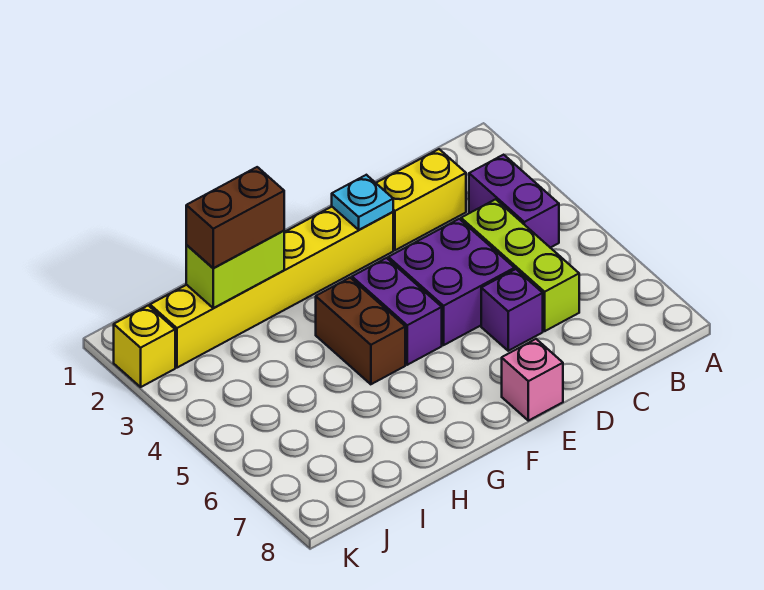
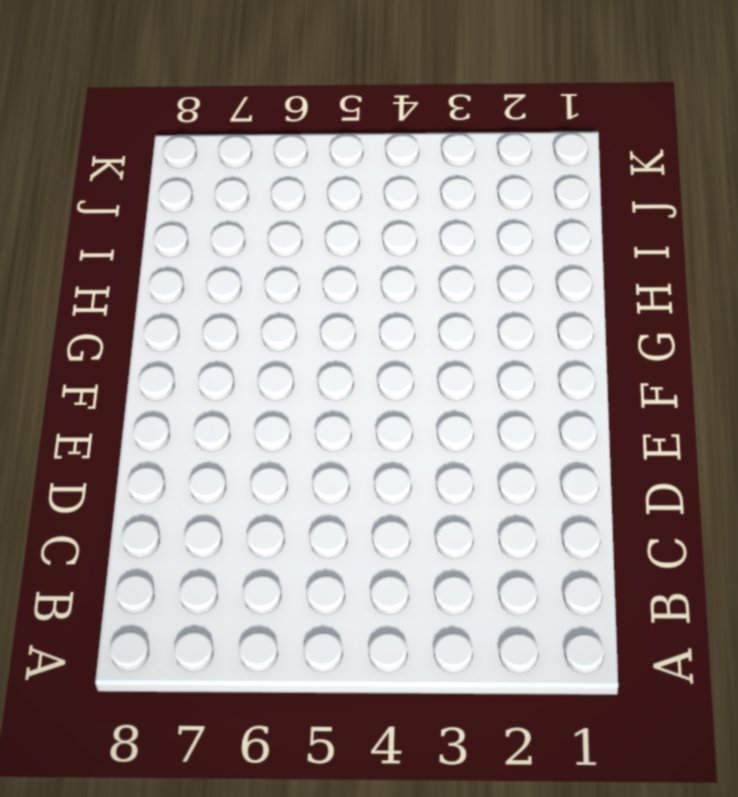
none -> purple brick B3:B4 level 1
none -> yellow brick C2:D2 level 1
none -> lime brick C4:C6 level 1

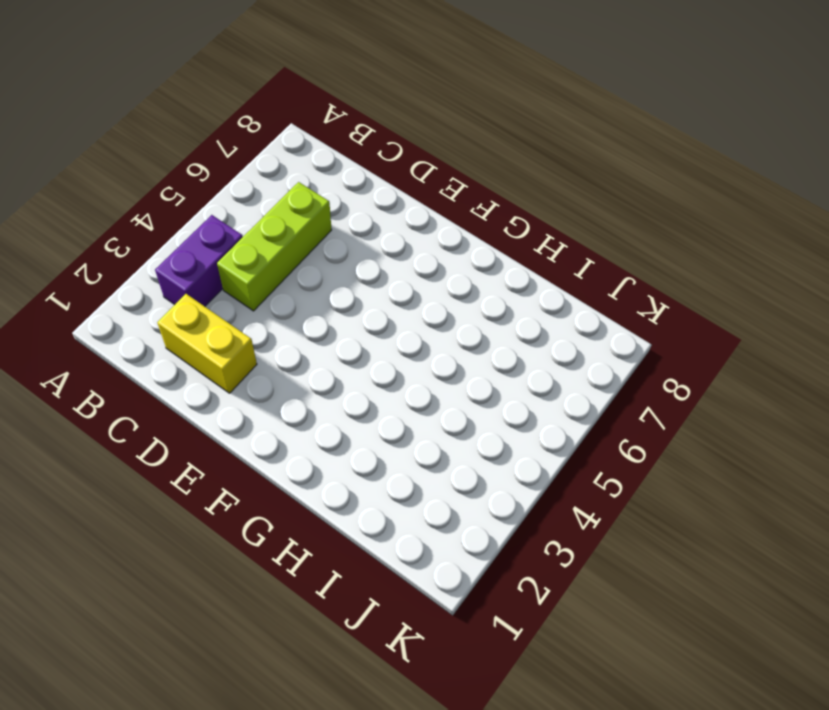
none -> purple brick D4:E5 level 1
none -> purple brick D6 level 1
none -> yellow brick E2:J2 level 1

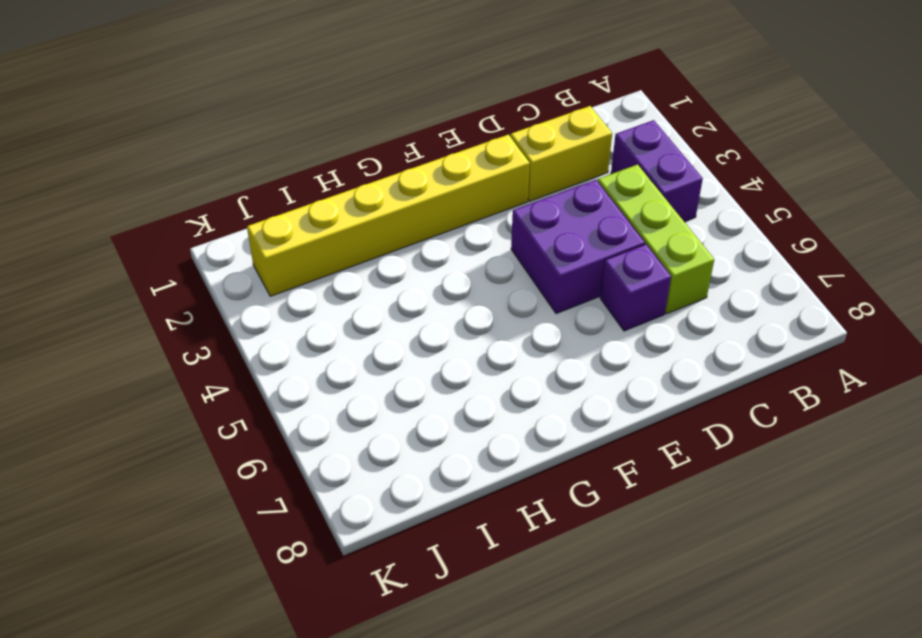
none -> pink brick E8 level 1
none -> purple brick F4:F5 level 1
none -> brown brick G4:G5 level 1

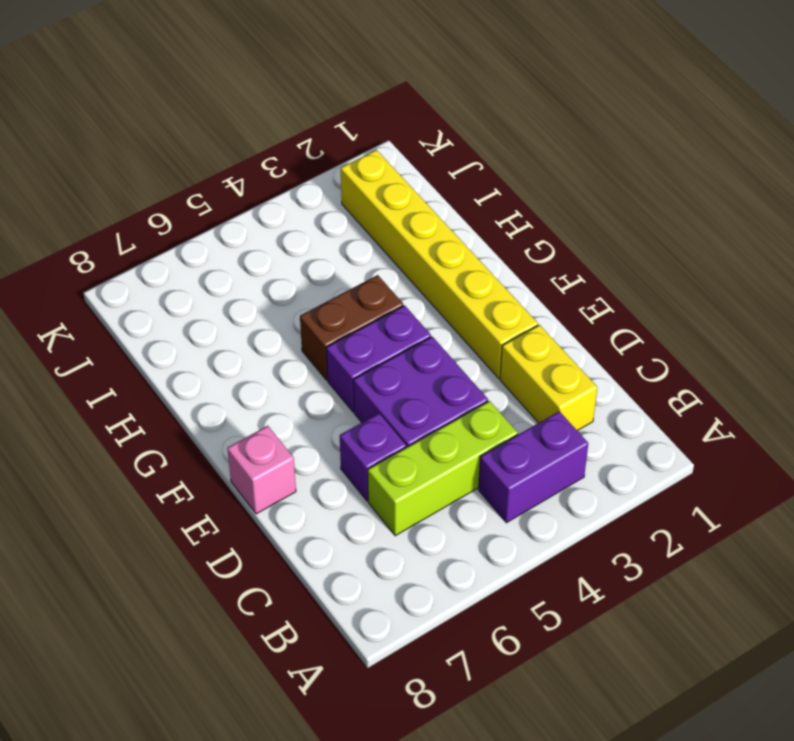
none -> yellow brick K2 level 1
none -> cyan plate E2 level 2
none -> lime brick H2:I2 level 2

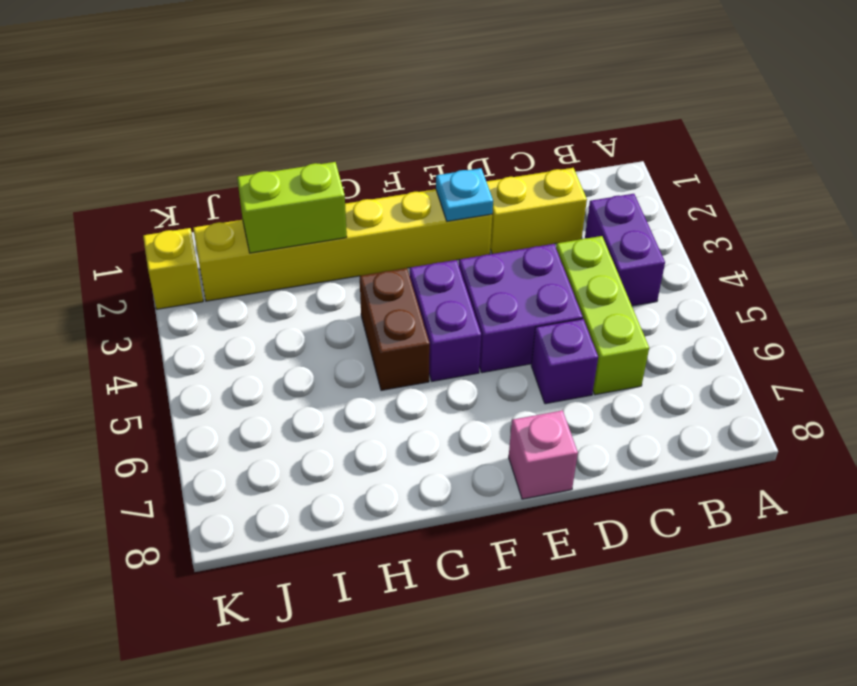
none -> brown brick H2:I2 level 3

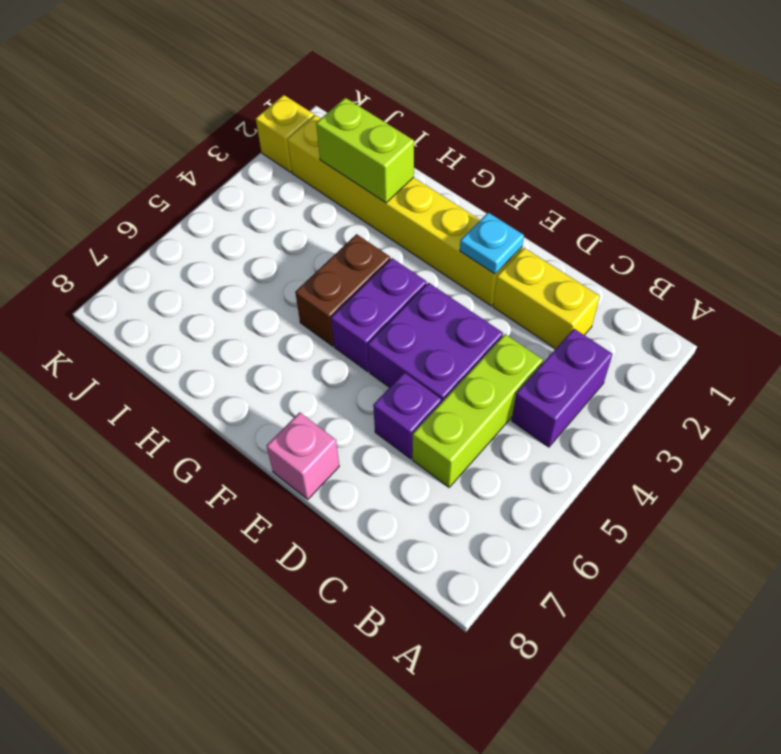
none -> brown brick H2:I2 level 3

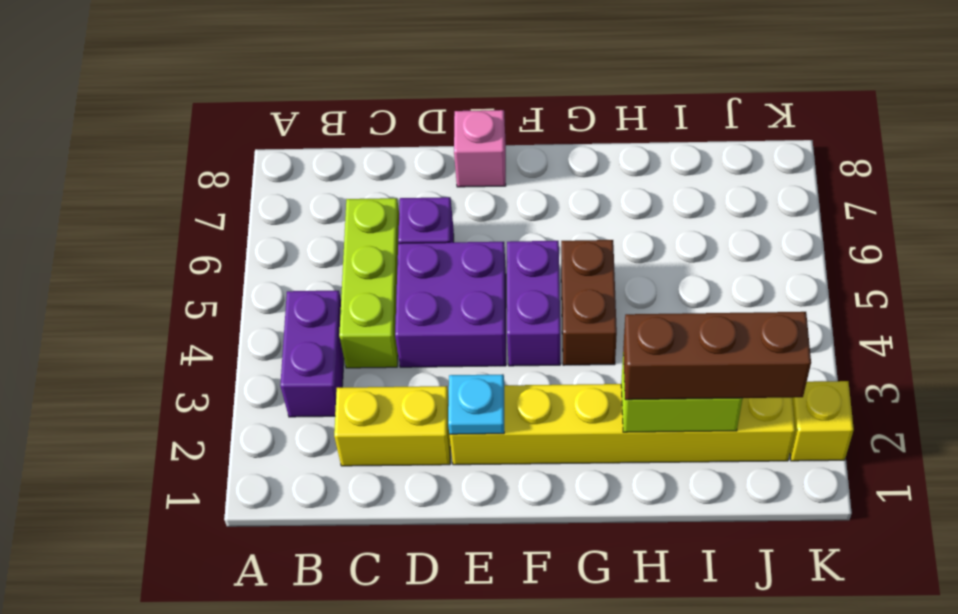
brown brick H2:J2 level 3 -> brown brick H2:I2 level 3

